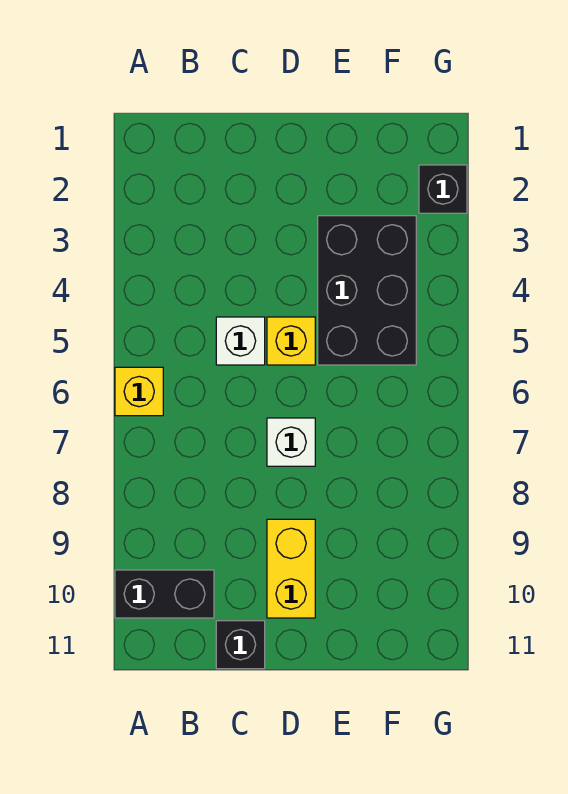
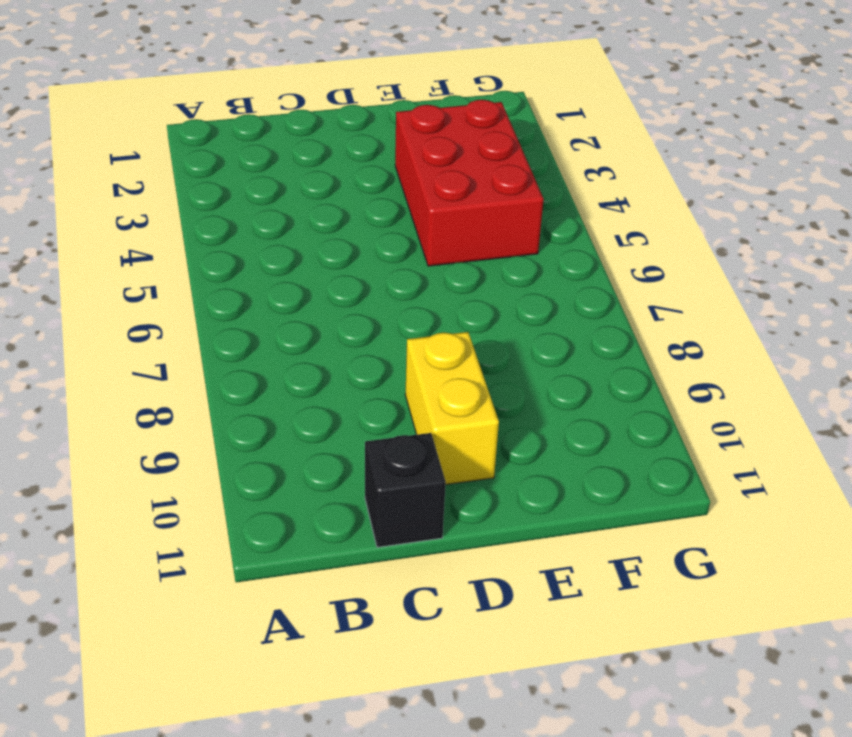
red brick E3:F5 level 1 -> black brick E3:F5 level 1
none -> yellow brick A6 level 1
none -> black brick A10:B10 level 1

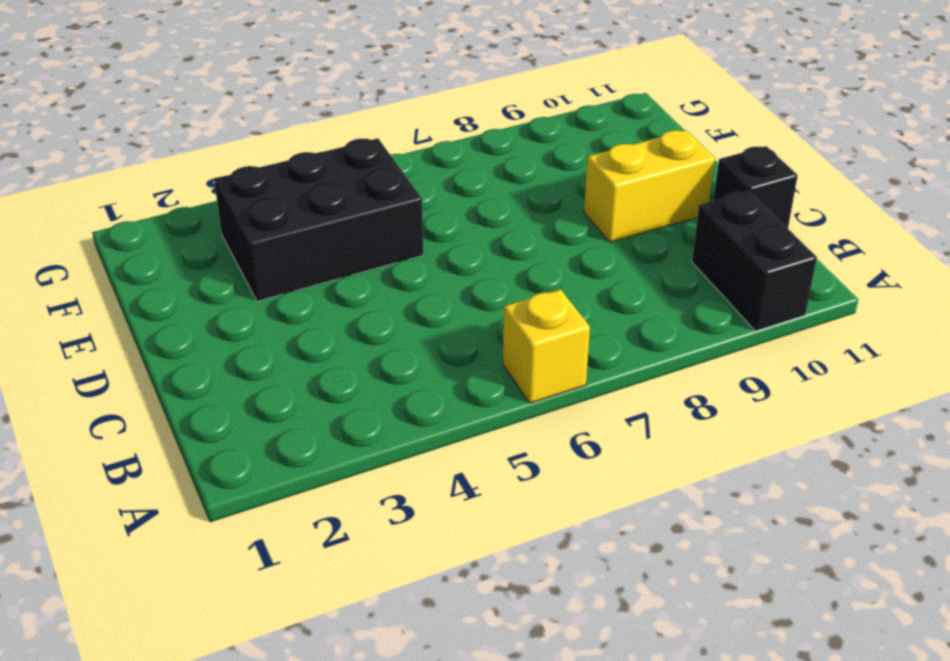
none -> white brick C5 level 1
none -> yellow brick D5 level 1

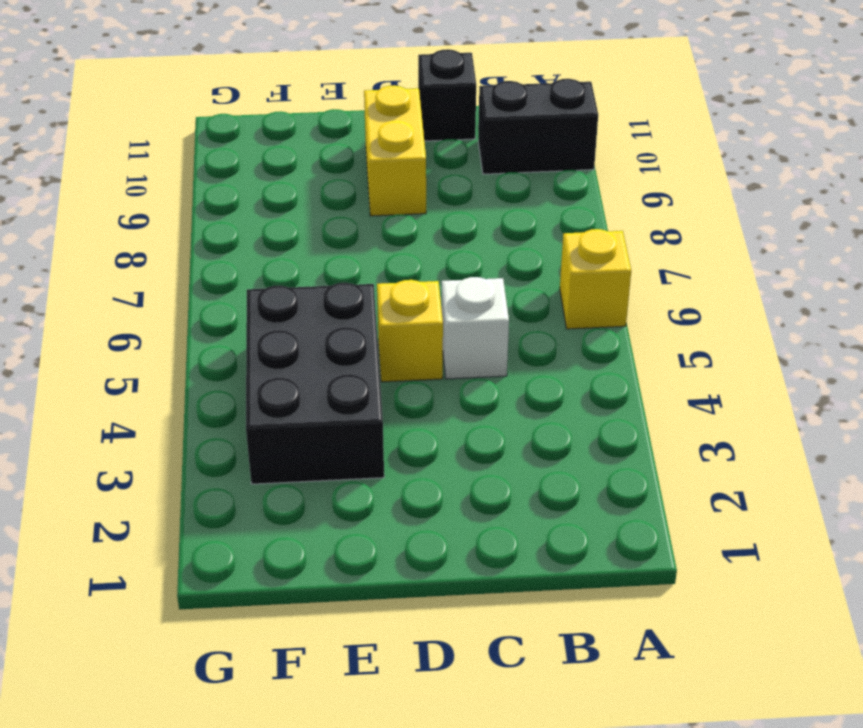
none -> white brick D7 level 1
none -> black brick G2 level 1

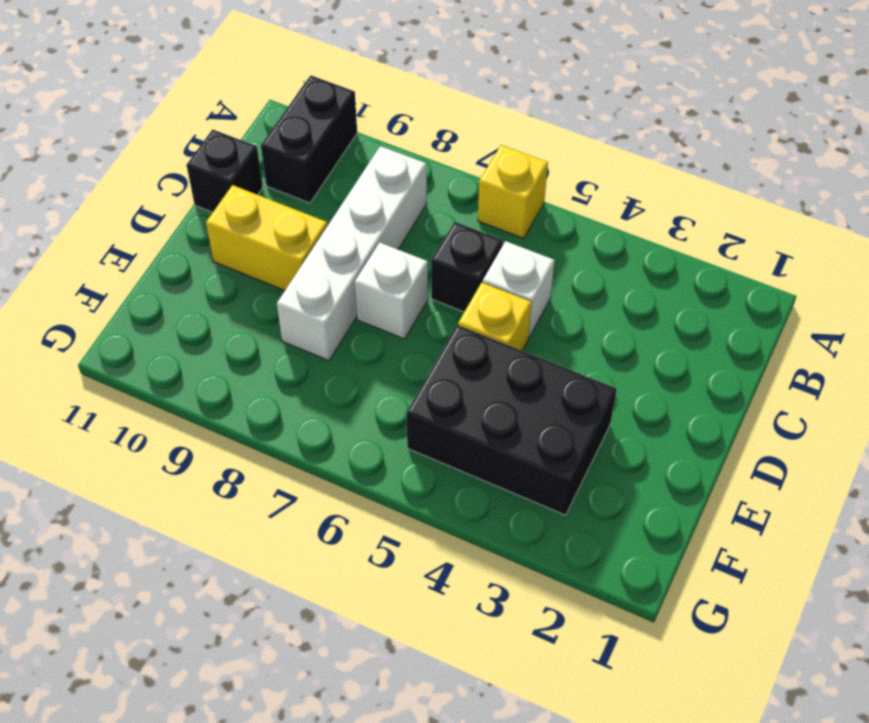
white brick B8:E8 level 1 -> none
black brick C6 level 1 -> black brick G2 level 1

